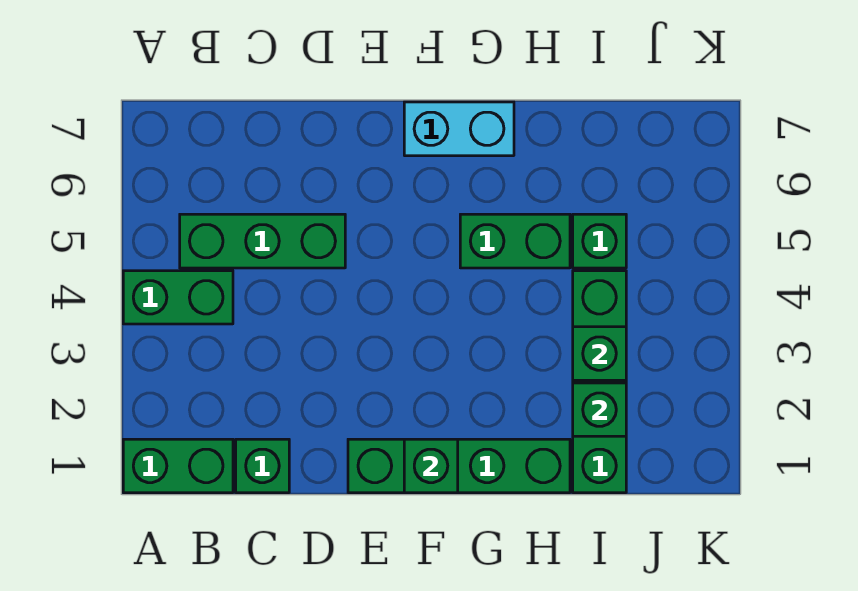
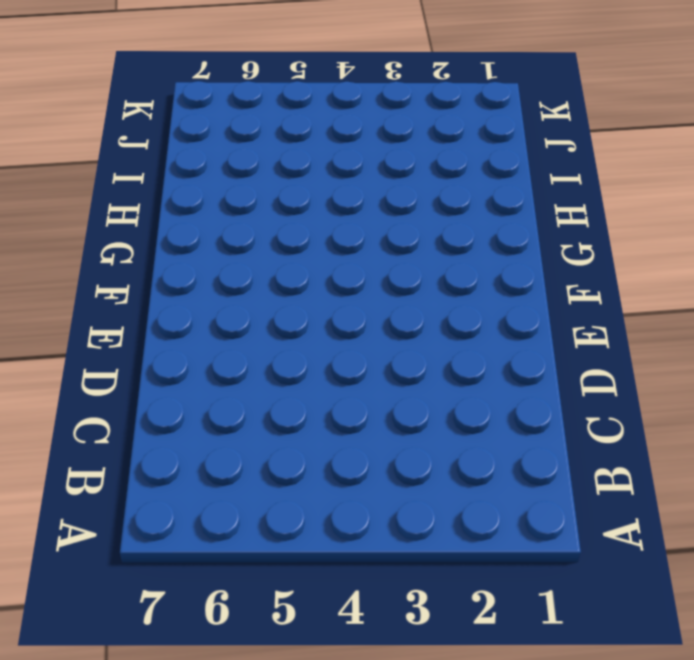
none -> green brick A1:B1 level 1
none -> green brick A4:B4 level 1
none -> green brick B5:D5 level 1

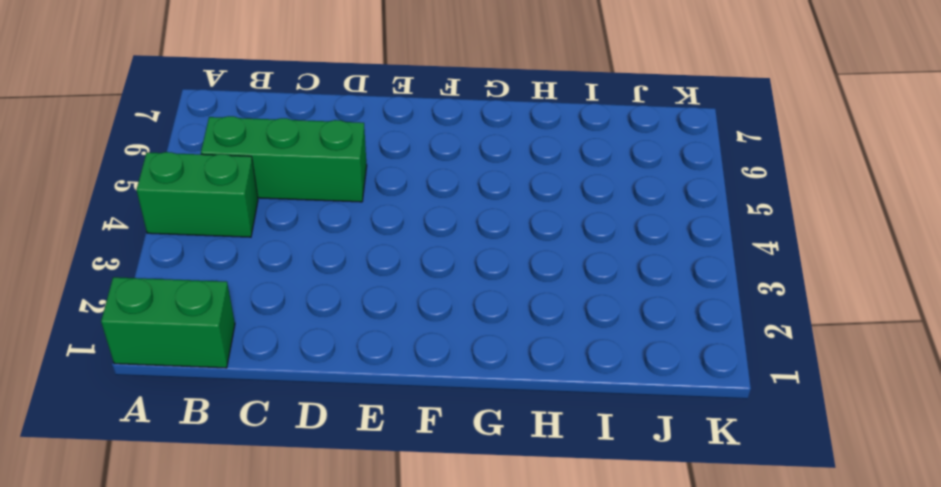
none -> green brick C1 level 1
none -> green brick E1:H1 level 1
none -> cyan brick F7:G7 level 1

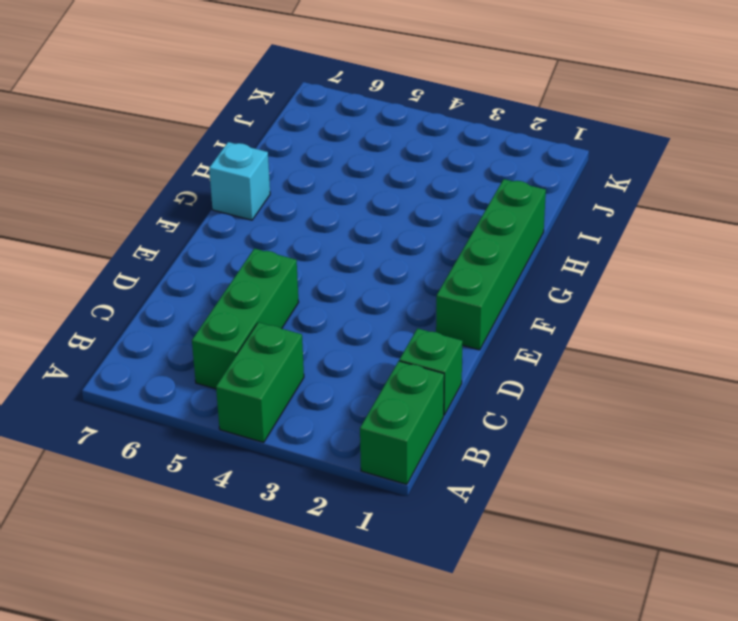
cyan brick G7 level 1 -> cyan brick F7:G7 level 1
none -> green brick G5:H5 level 1
none -> green brick I1:I4 level 1
none -> green brick I5 level 1

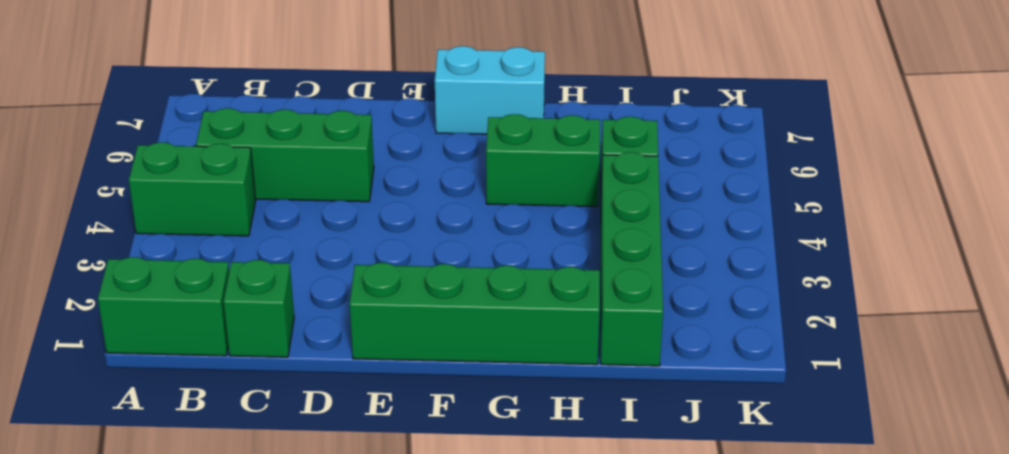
none -> green brick F1 level 2
none -> green brick I2 level 2
none -> green brick I3 level 2

